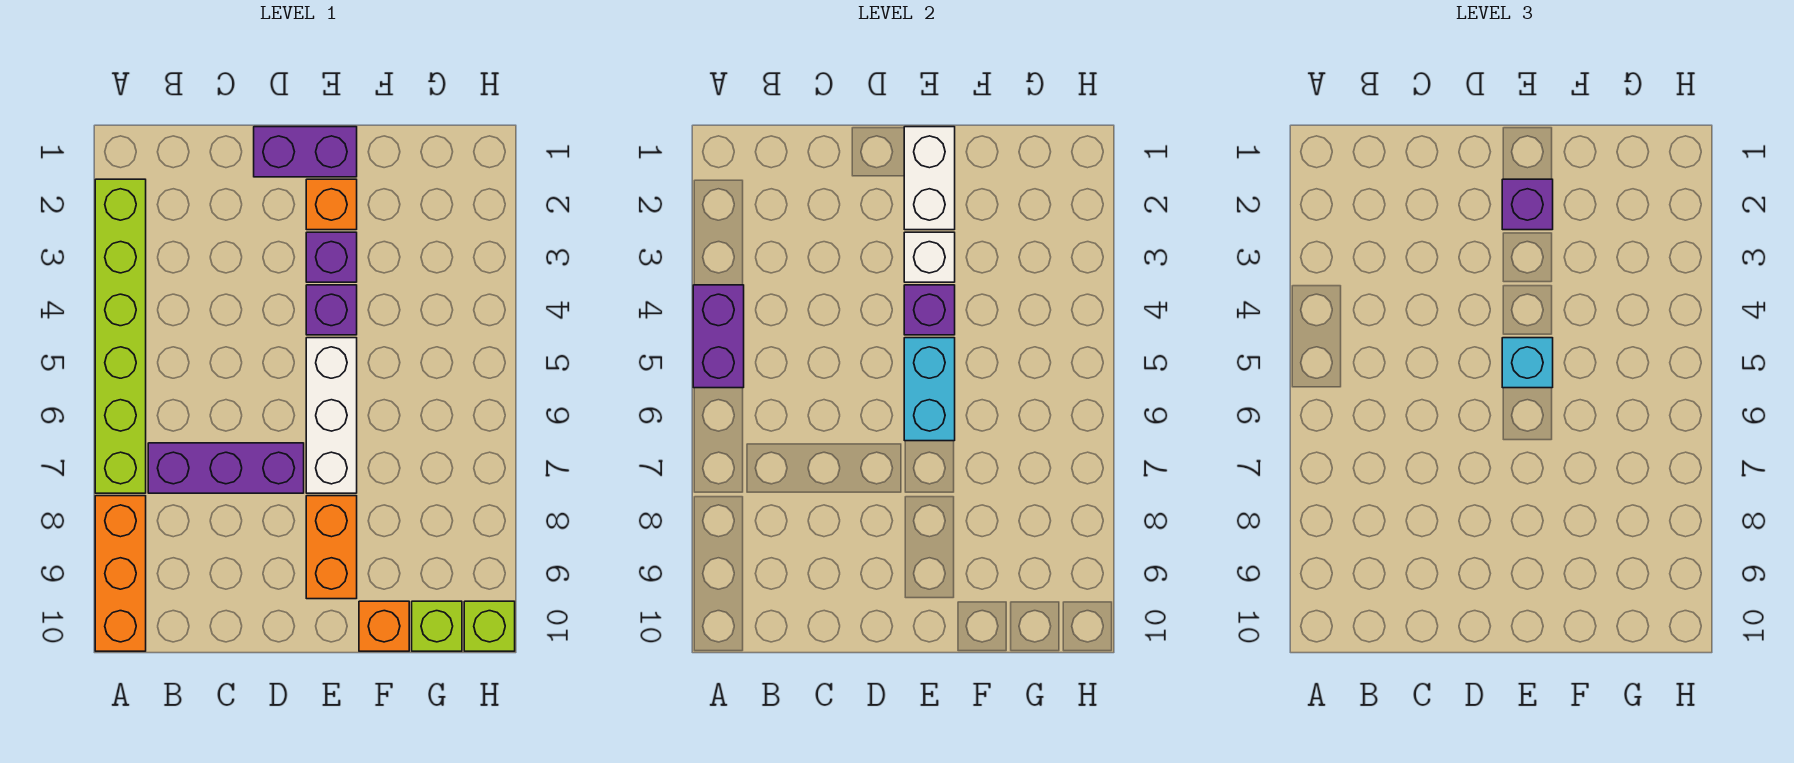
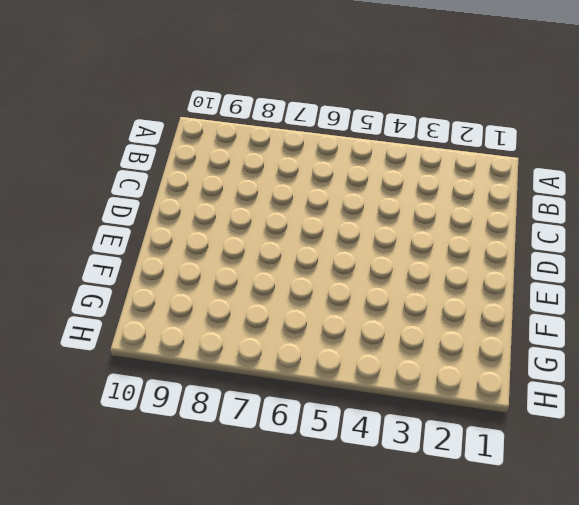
none -> lime brick A2:A7 level 1
none -> orange brick A8:A10 level 1
none -> purple brick B7:D7 level 1

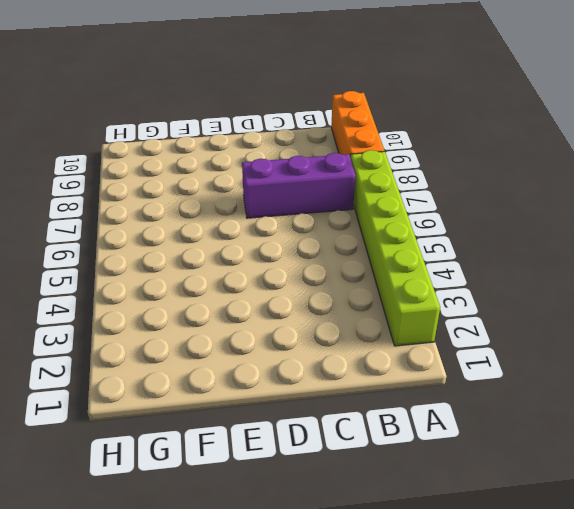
none -> purple brick D1:E1 level 1
none -> orange brick E2 level 1
none -> purple brick E3 level 1

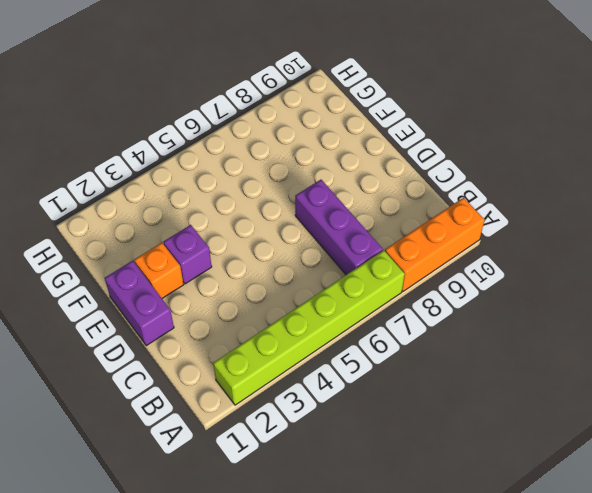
none -> purple brick E4 level 1
none -> white brick E5:E7 level 1
none -> orange brick E8:E9 level 1

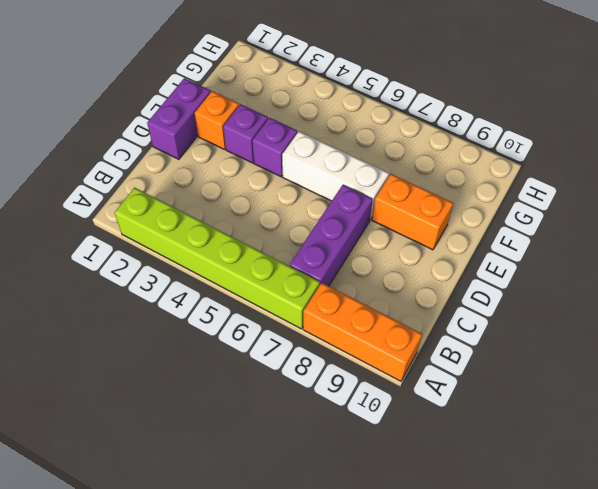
none -> orange brick F10 level 1
none -> lime brick G10 level 1
none -> lime brick H10 level 1

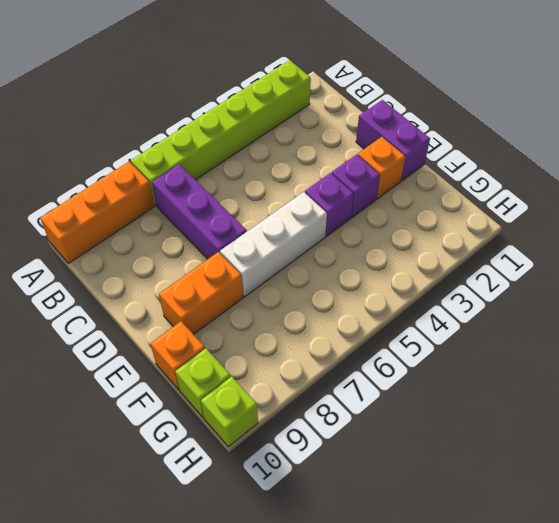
none -> purple brick A4:A5 level 2
none -> white brick E1:E2 level 2
none -> white brick E3 level 2

